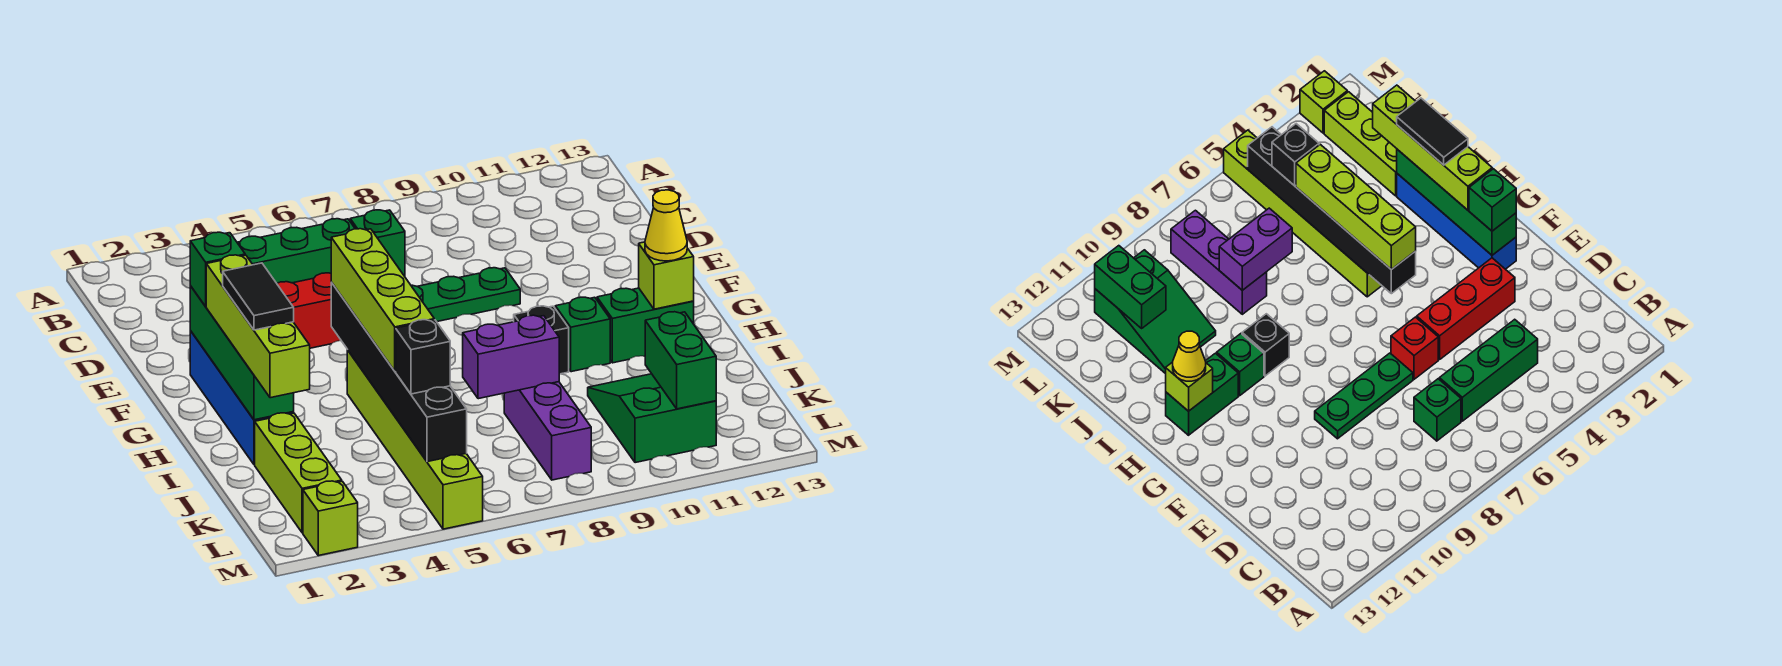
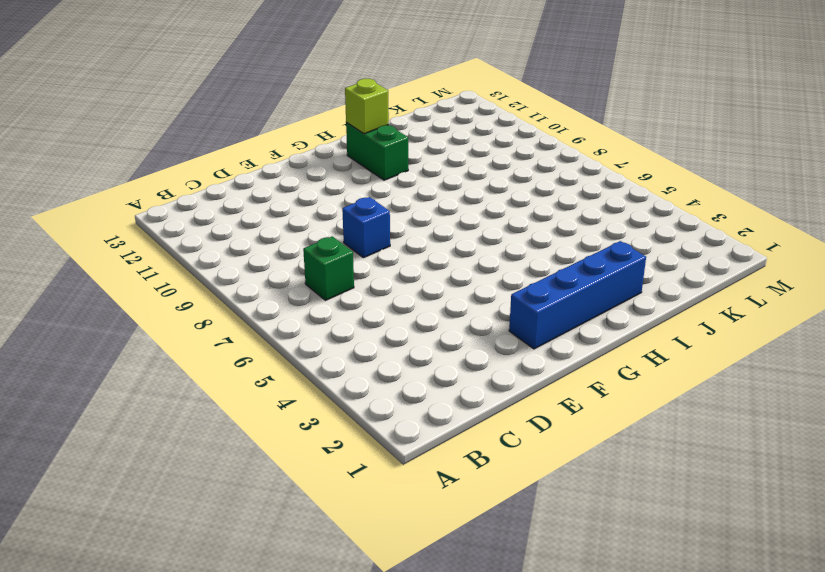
blue brick E8 level 1 -> green plate E7:E9 level 1
none -> green brick C4:C6 level 1
none -> red brick E3:E5 level 1
none -> red brick E6 level 1

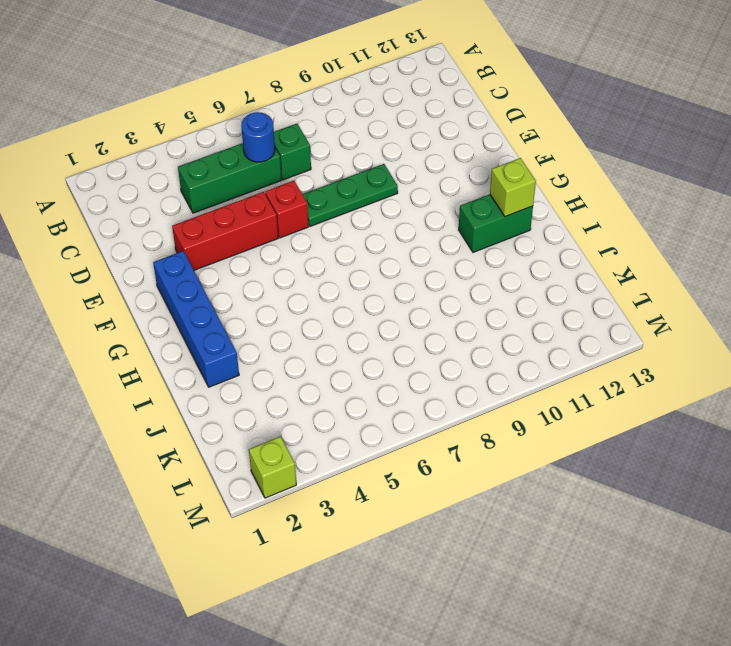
blue round brick C6 level 2 -> none
none -> lime brick H5:M5 level 1
none -> black brick H9 level 1
none -> green brick H10 level 1

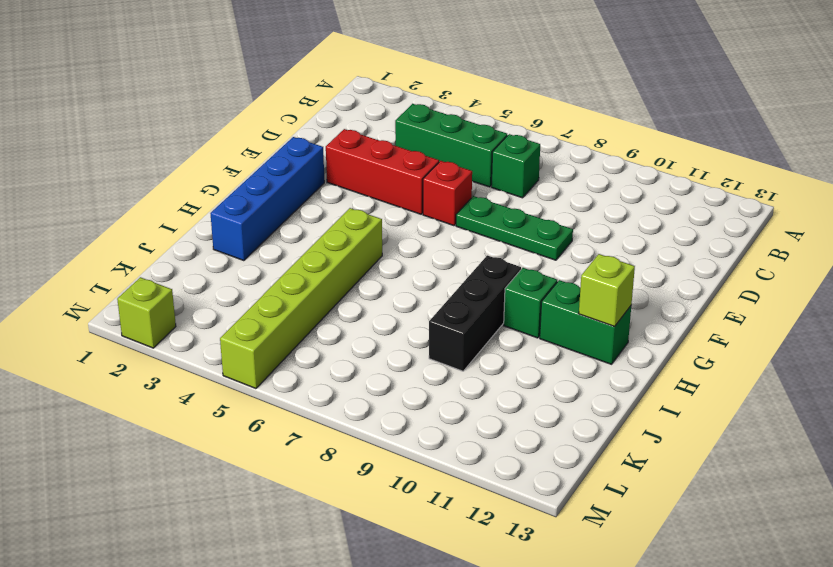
black brick H9:J9 level 1 -> black brick H9 level 1
none -> lime brick J2:L2 level 1
none -> purple brick J8:L8 level 1
none -> green slope J10:L11 level 1 top L

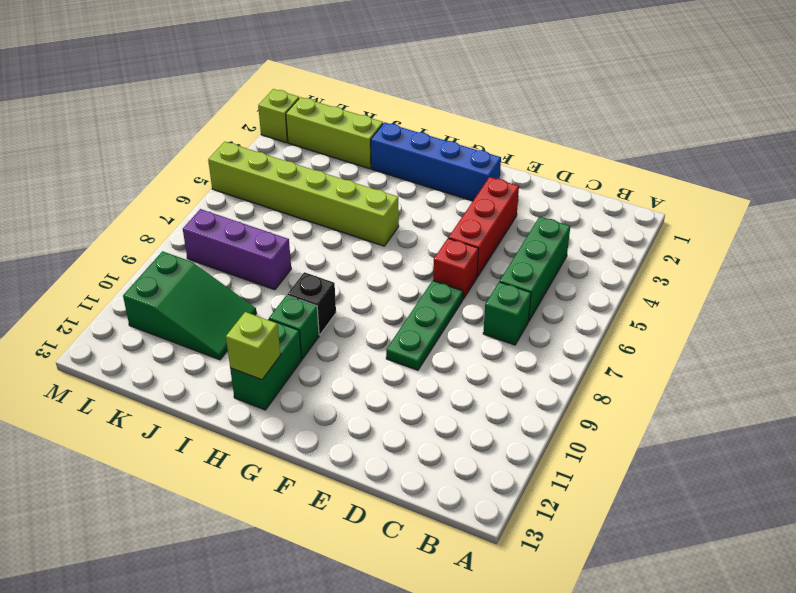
none -> green brick F2:I2 level 2
none -> black brick G5:L5 level 2
none -> purple brick J7:J8 level 2

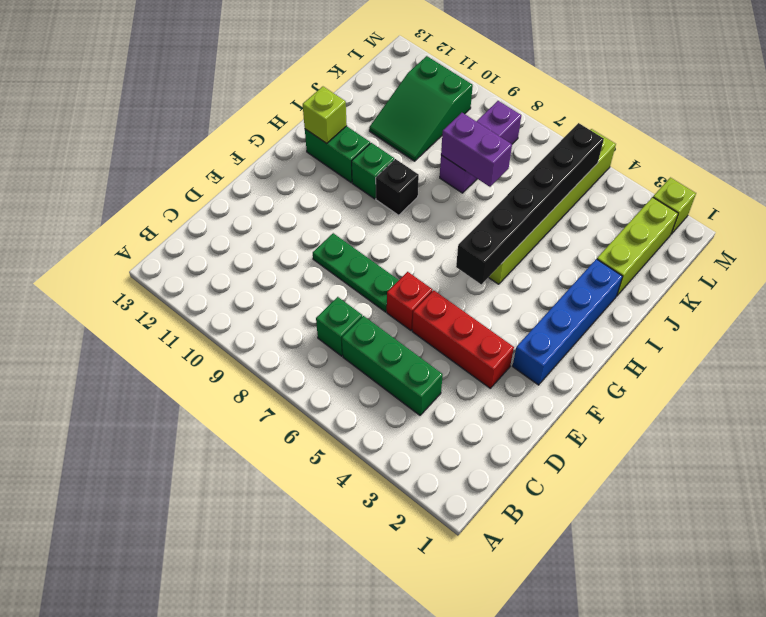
none -> green brick F2:I2 level 2
none -> green brick K11:L11 level 2
none -> green brick F2 level 3

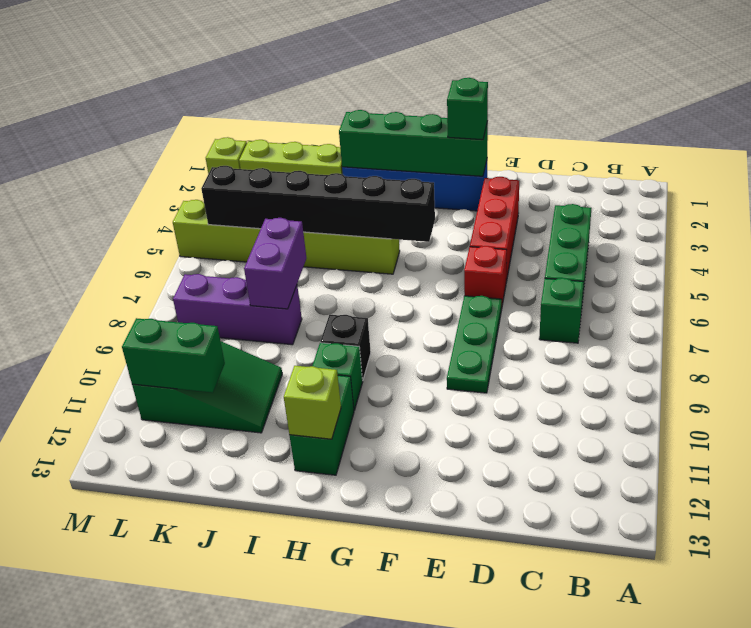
none -> lime brick G2:J2 level 3
none -> lime brick G5:J5 level 3
none -> yellow cone H12 level 3

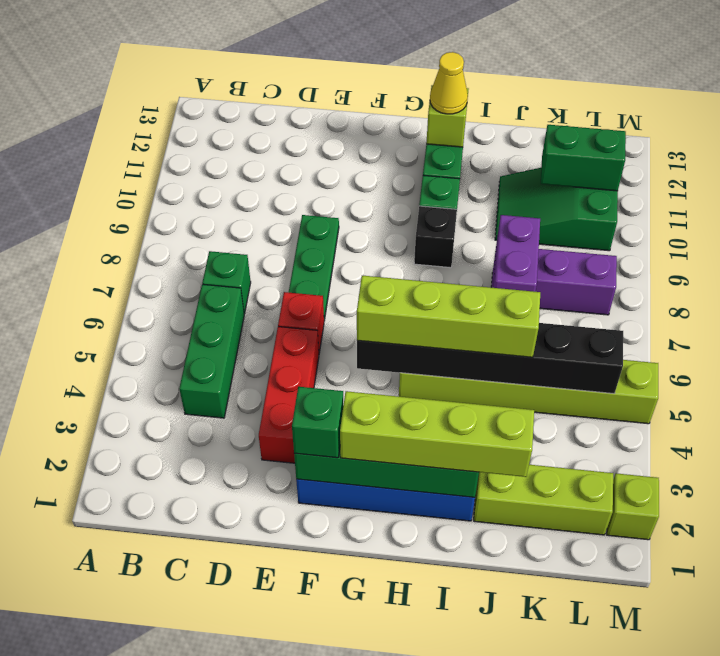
none -> black brick K5 level 3
none -> black tile H2:I2 level 4

